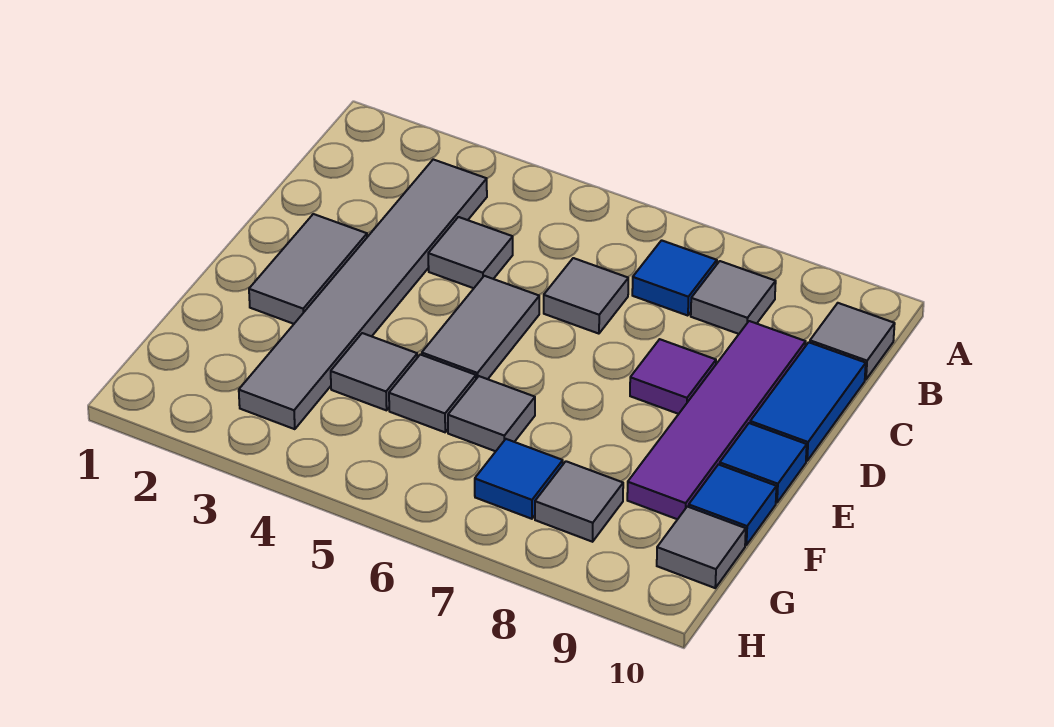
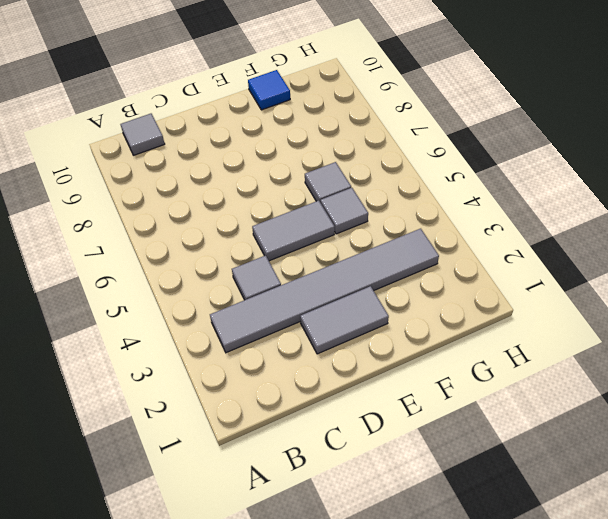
none -> blue tile B7 level 1
none -> grey tile B8 level 1
none -> grey tile C6 level 1

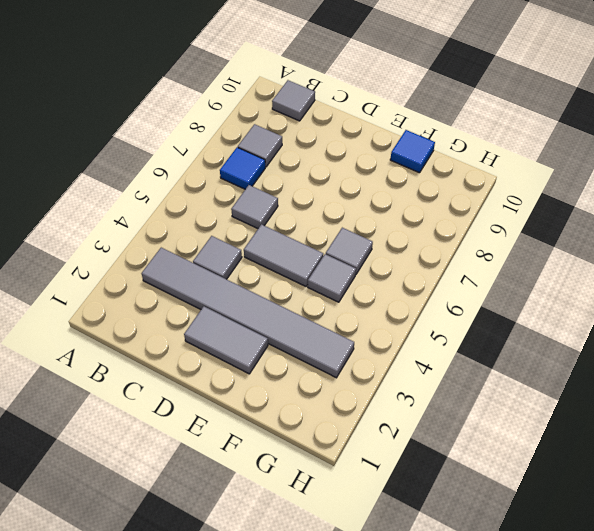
none -> purple tile C9:F9 level 1
none -> blue tile C10:D10 level 1
none -> purple tile D8 level 1

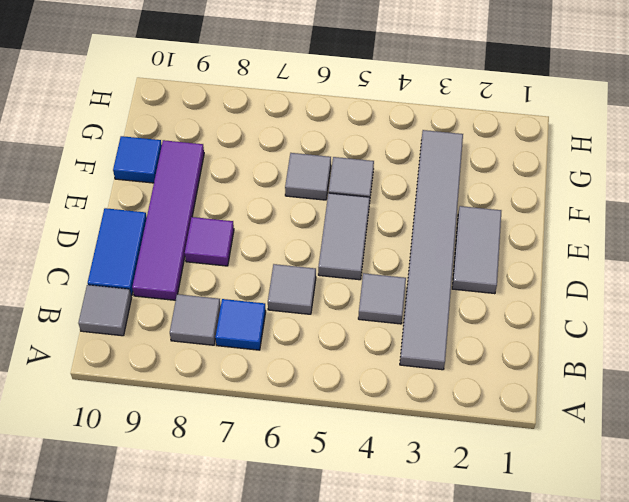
none -> blue tile E10 level 1
none -> grey tile F4 level 1
none -> blue tile G7 level 1

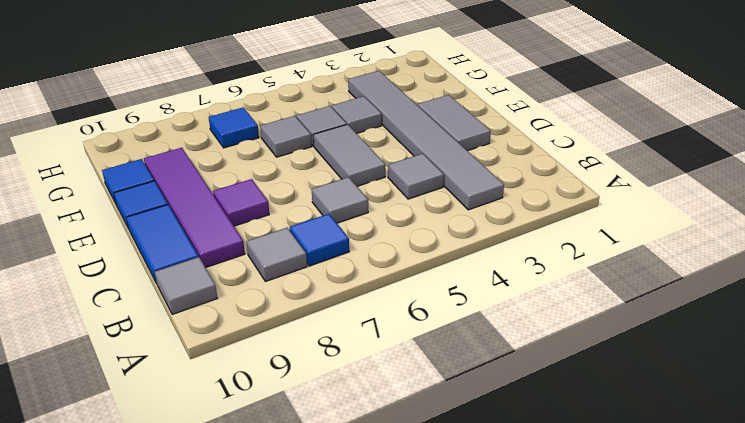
none -> grey tile G8 level 1
none -> grey tile G10 level 1

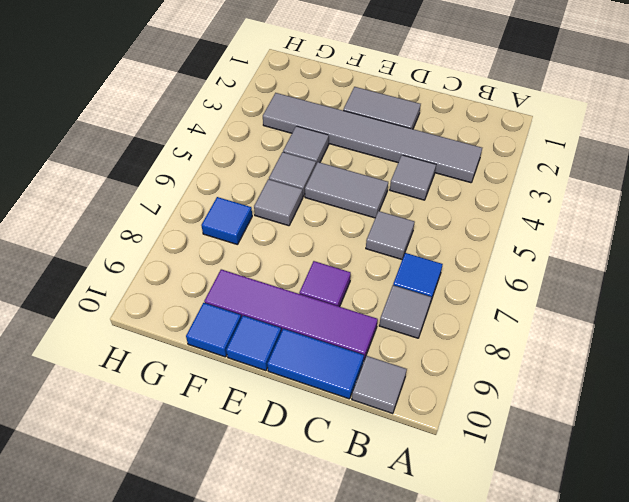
none -> grey tile G8 level 1
none -> grey tile G10 level 1

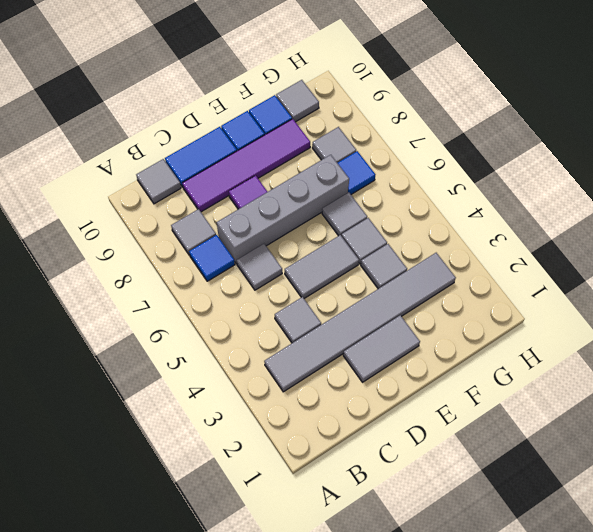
grey brick C7:F7 level 1 -> none

